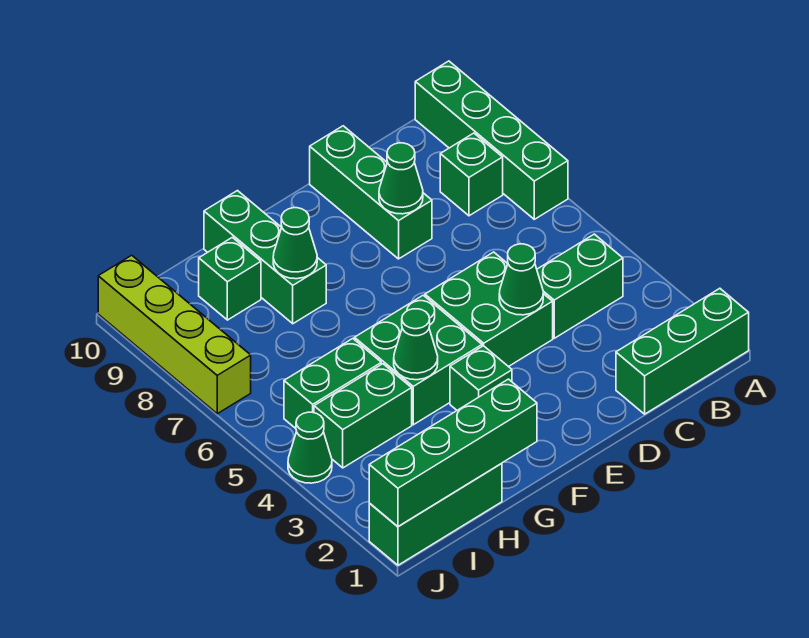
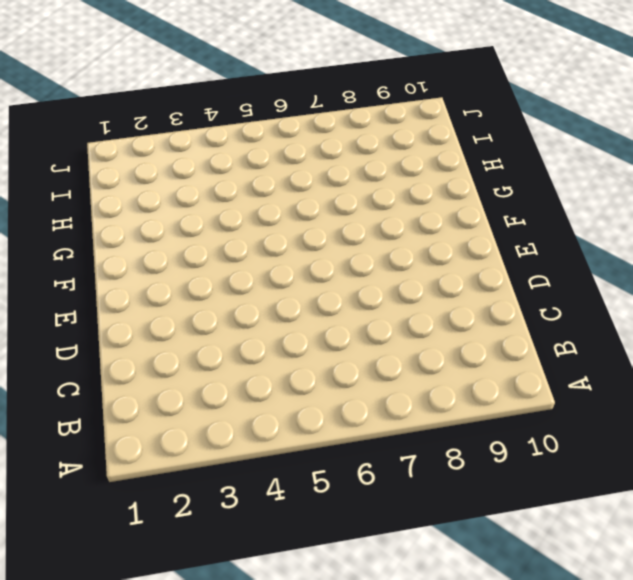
none -> green brick A1:C1 level 1
none -> green brick A7:A10 level 1
none -> green brick B4:C4 level 1

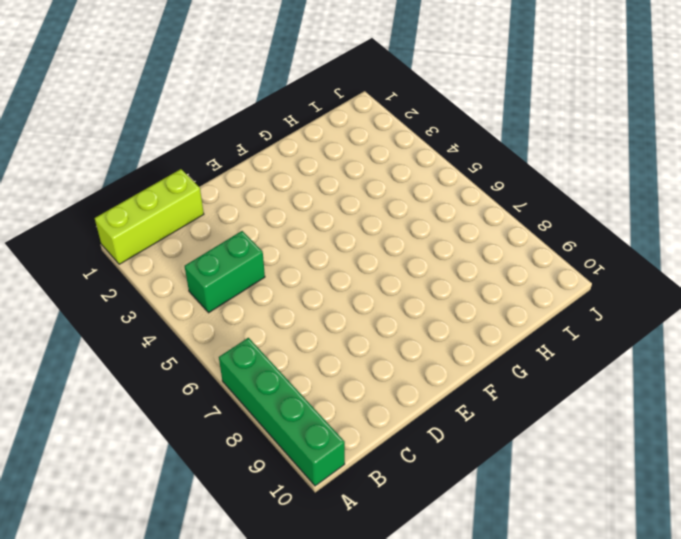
lime brick A1:C1 level 1 -> green brick A1:C1 level 1
none -> green brick B8 level 1
none -> green brick D4:E5 level 1
none -> green brick D8:D10 level 1

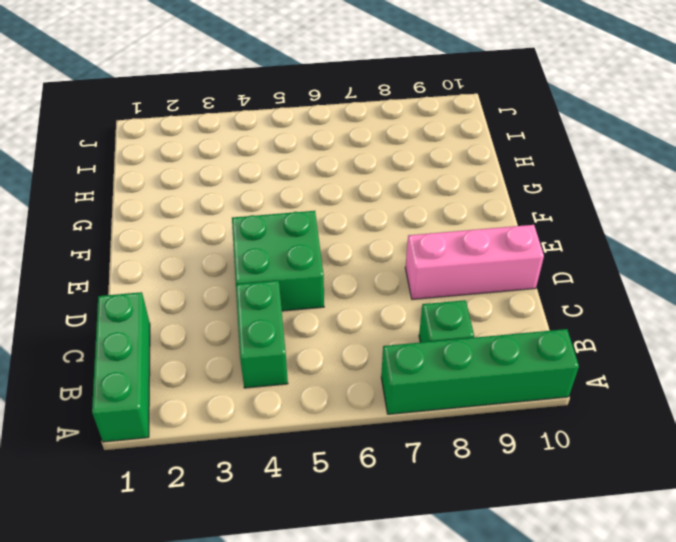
pink brick D8:D10 level 1 -> green brick D8:D10 level 1
none -> green brick F3 level 1
none -> green brick F4:G5 level 1
none -> green brick G8:G10 level 1

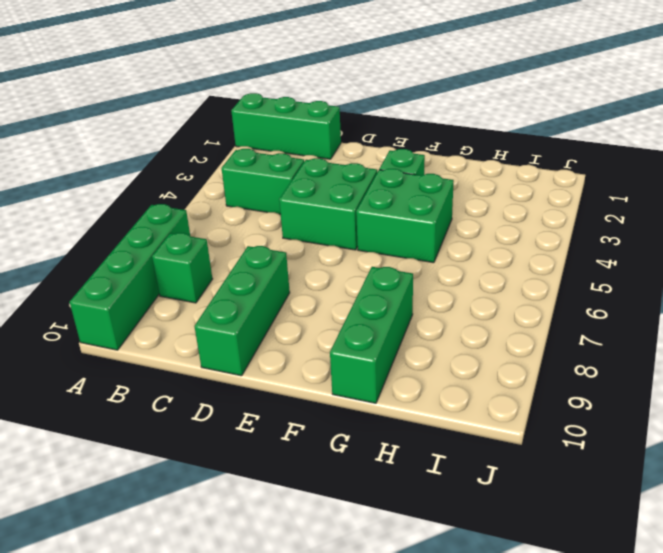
none -> green brick H1:J1 level 1
none -> green brick H4:I4 level 1
none -> green brick H5:I5 level 1

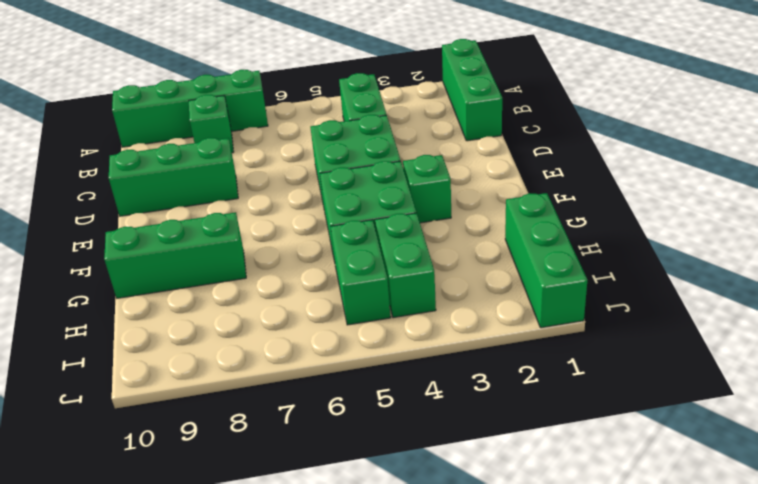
none -> green brick H9 level 1
none -> green cone J4 level 1
none -> lime brick J7:J10 level 1

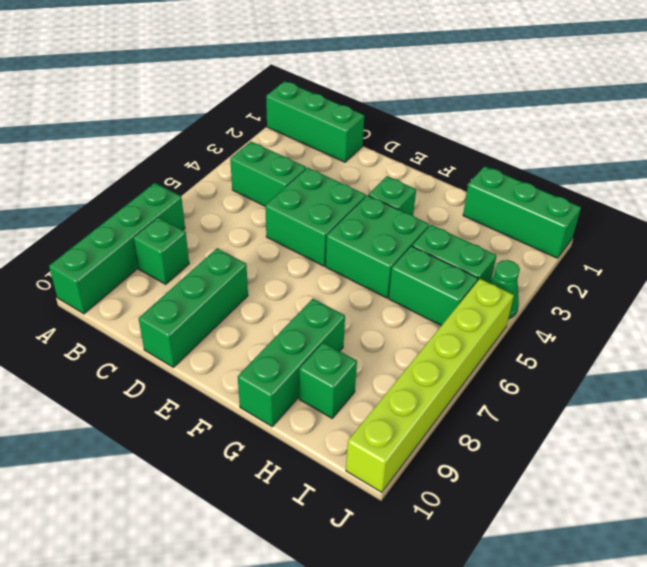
lime brick J5:J10 level 1 -> lime brick J7:J10 level 1
none -> green cone D4 level 2
none -> green cone D8 level 2
none -> green brick G1:J1 level 2

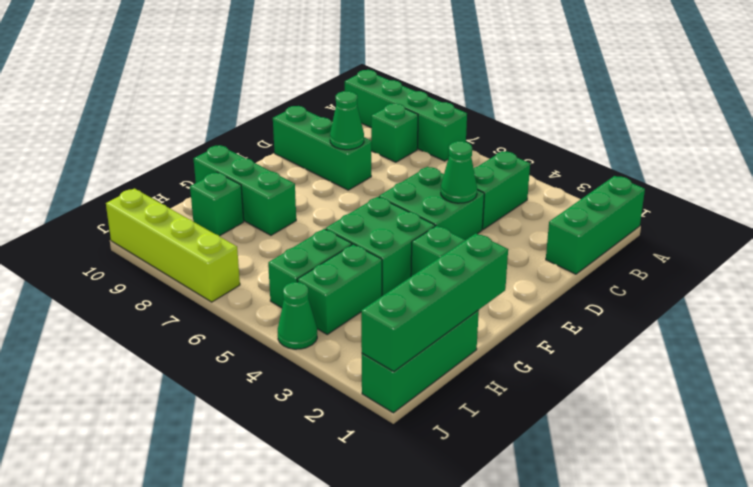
none -> green cone G4 level 2
none -> green cone G8 level 2

